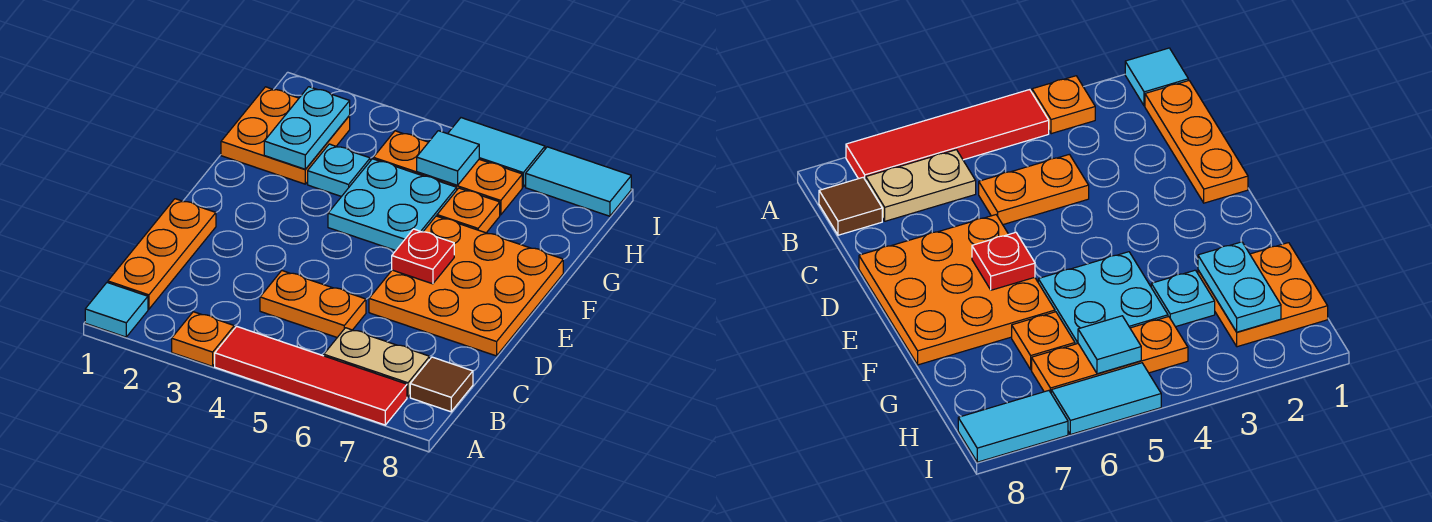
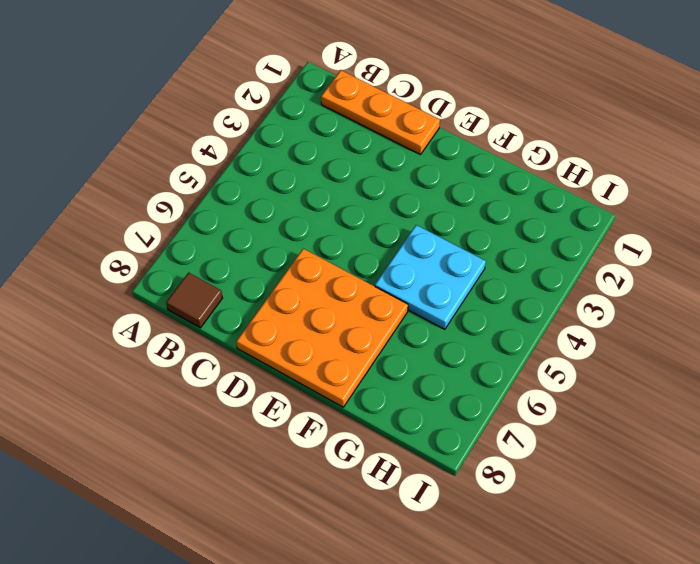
none -> cyan tile A1 level 1
none -> orange plate A3 level 1
none -> red tile A4:A7 level 1

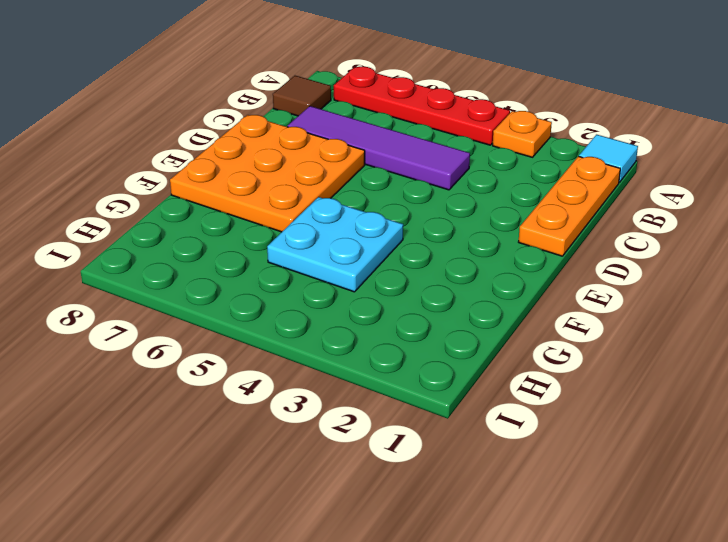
red plate A4:A7 level 1 -> red tile A4:A7 level 1
purple tile C4:C7 level 1 -> orange plate C4:C5 level 1
none -> tan plate B6:B7 level 1
none -> orange plate G1:H2 level 1
none -> cyan plate G3 level 1

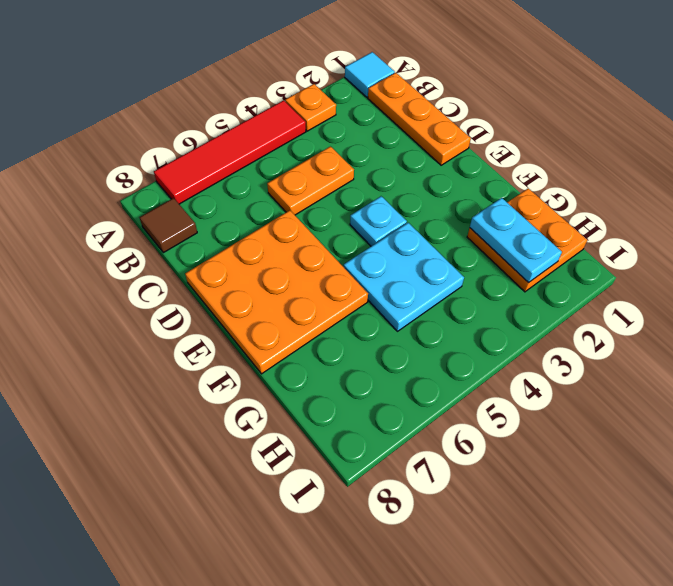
cyan plate E4 level 1 -> cyan plate G3 level 1
none -> tan plate B6:B7 level 1
none -> orange plate G6 level 1
none -> orange plate H4:H6 level 1

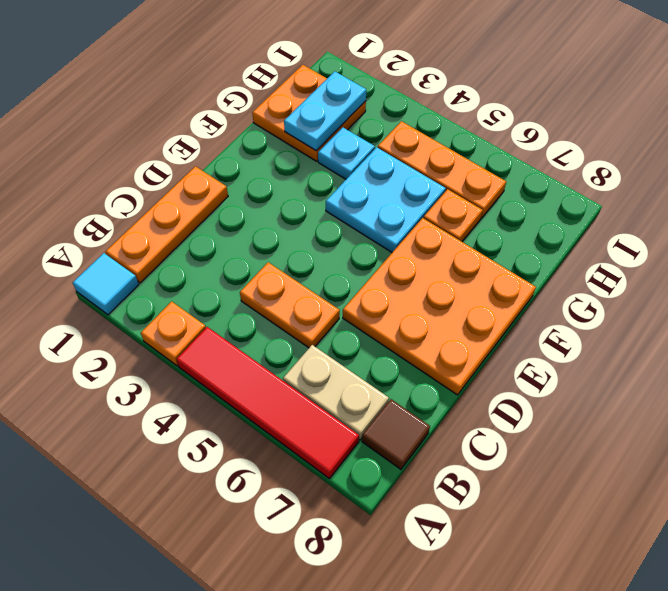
none -> cyan tile I5:I6 level 1
none -> cyan tile I7:I8 level 1
none -> red plate E6 level 2

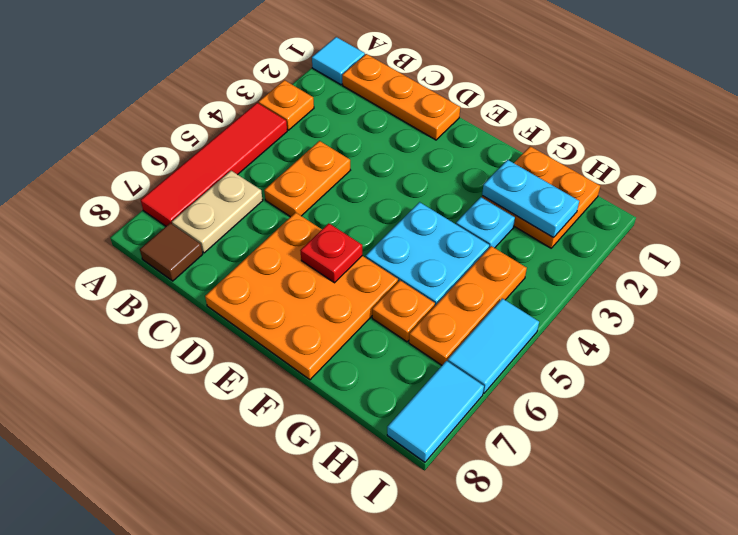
none -> cyan tile H5 level 2

